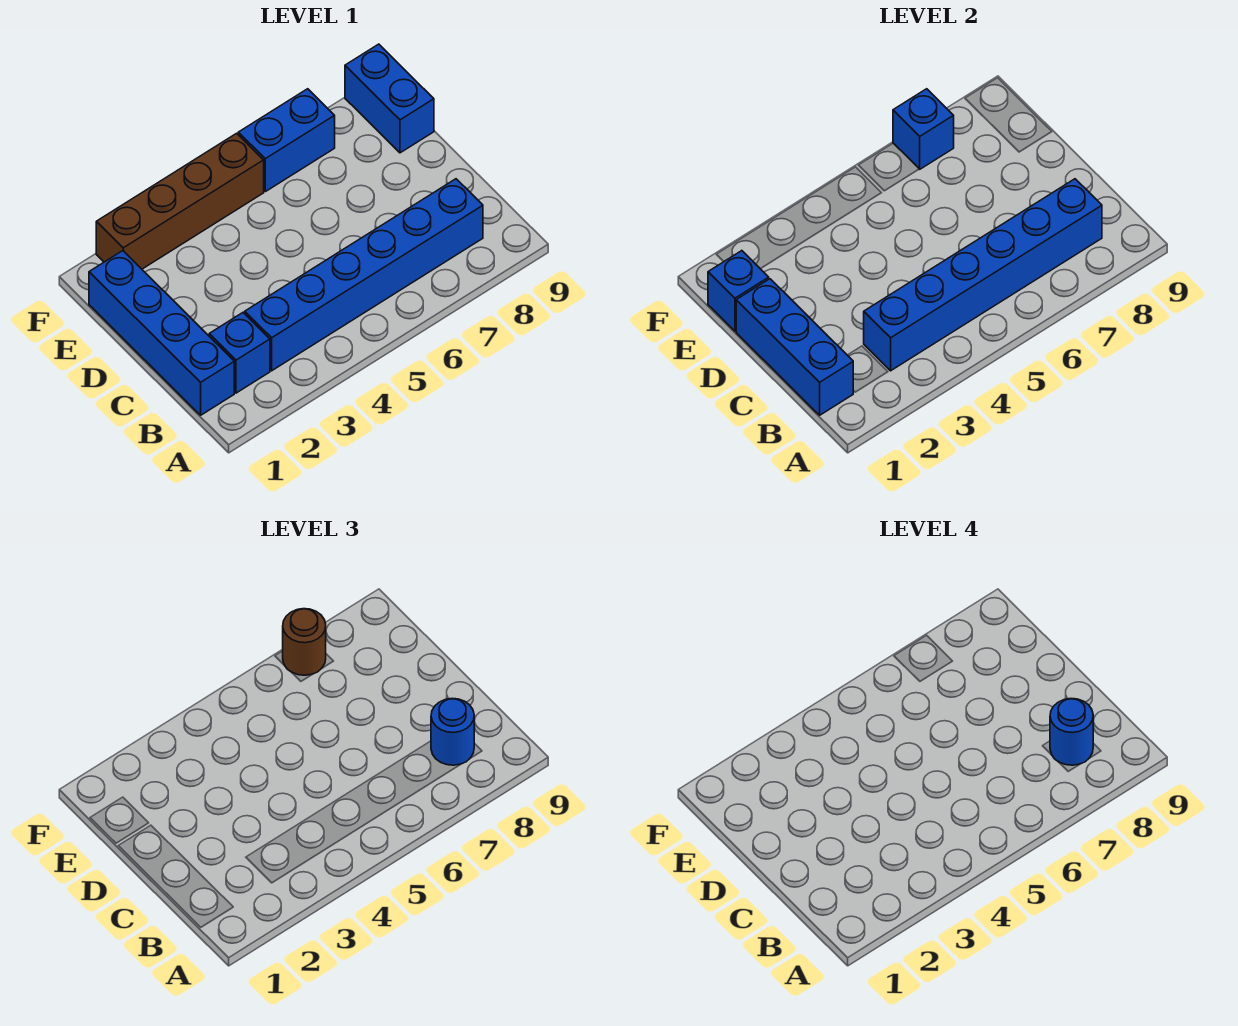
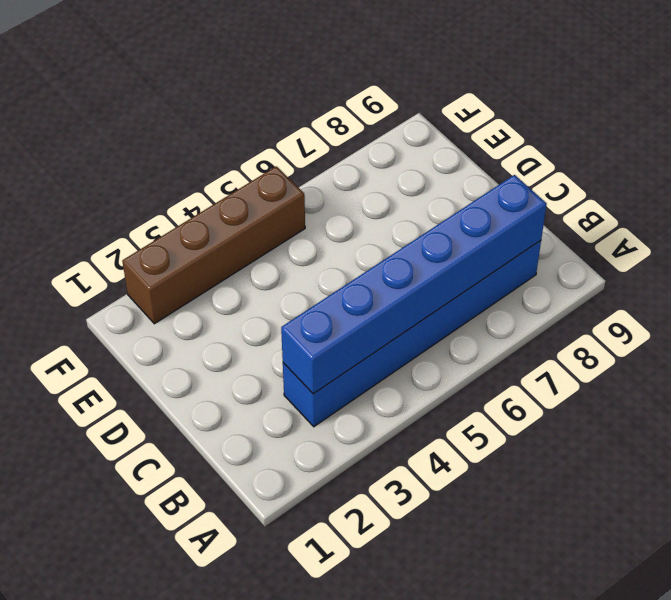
none -> blue brick B1:E1 level 1
none -> blue brick B2 level 1
none -> blue brick E9:F9 level 1

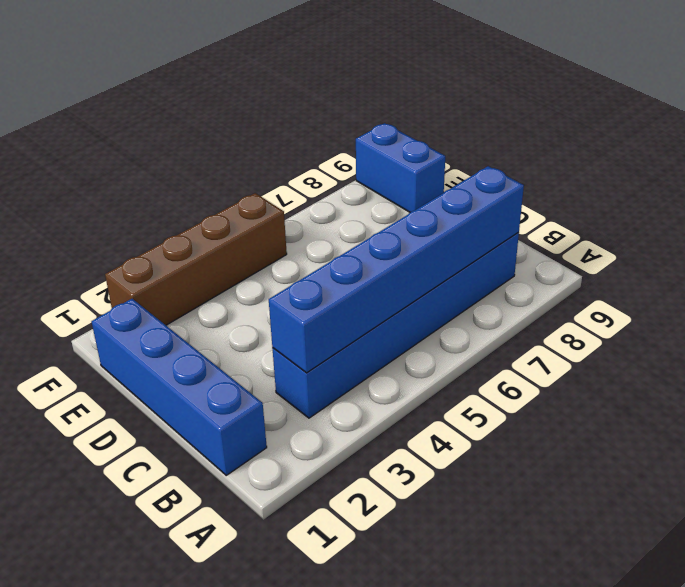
none -> blue brick B2 level 1
none -> blue brick F6:F7 level 1
none -> blue brick B1:D1 level 2

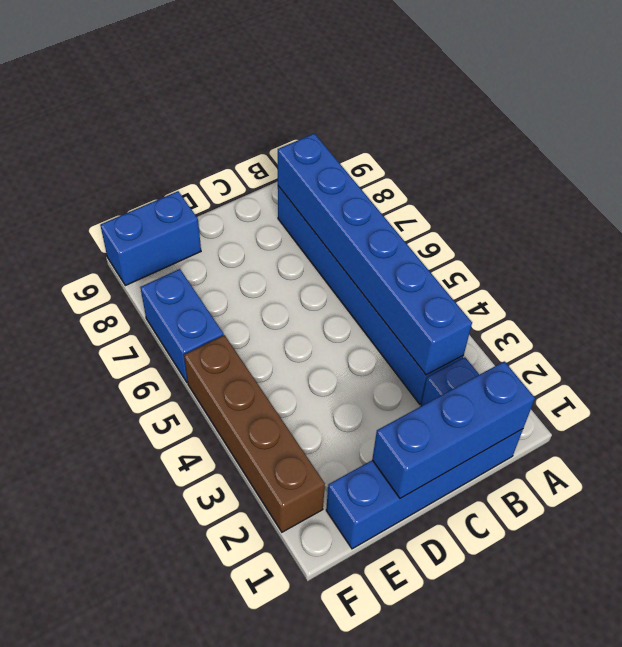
none -> blue brick E1 level 2
none -> blue brick F7 level 2
none -> blue round brick B8 level 3

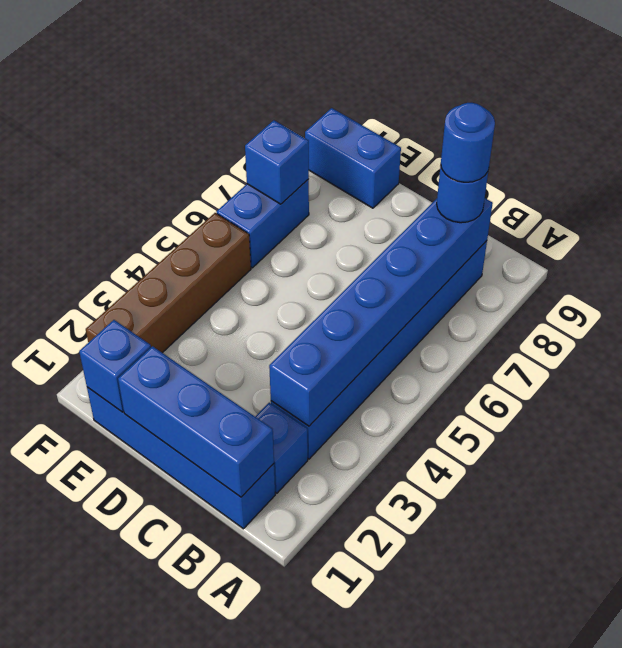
none -> brown round brick F7 level 3

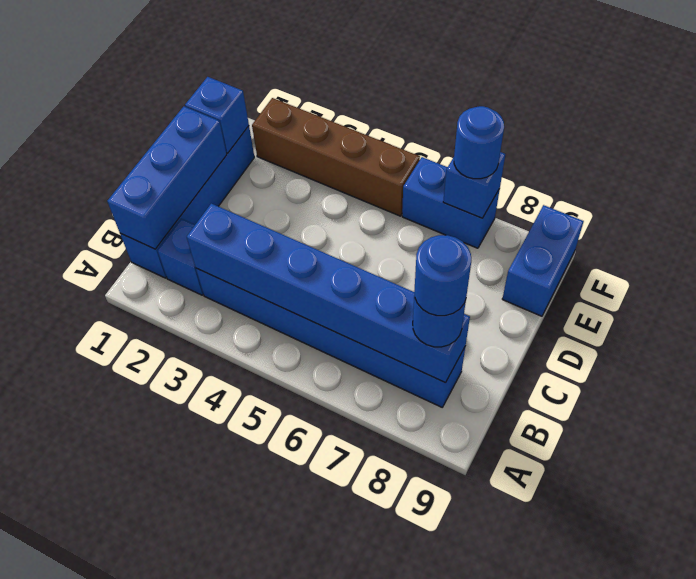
blue round brick F7 level 3 -> brown round brick F7 level 3

